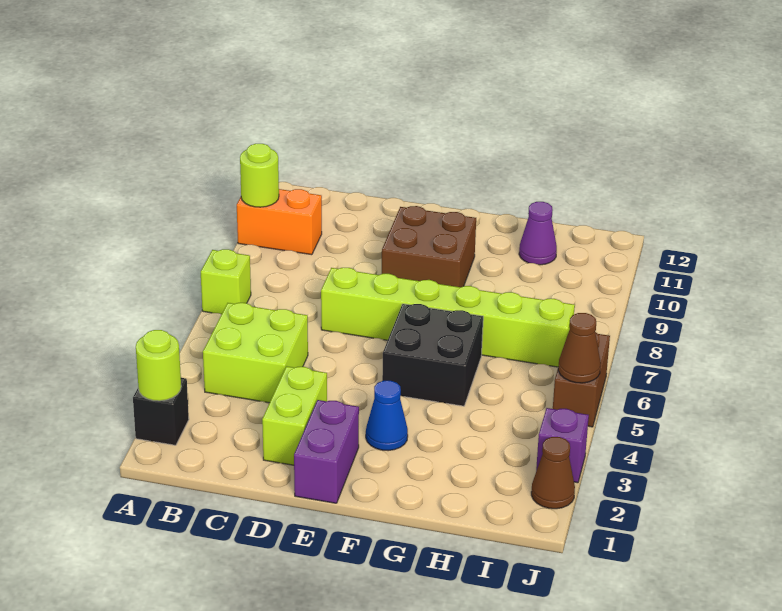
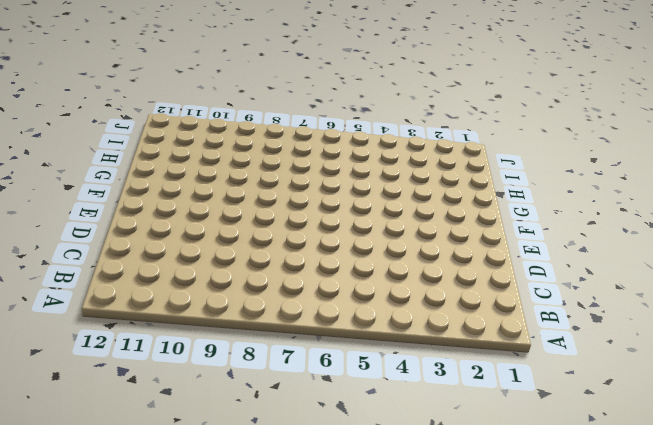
none -> black brick A2 level 1
none -> lime brick A7 level 1
none -> orange brick A10:B10 level 1

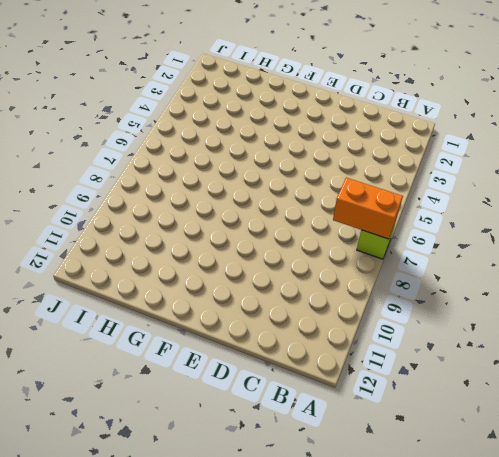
orange brick A7:B7 level 2 -> orange brick A10:B10 level 1
none -> black brick A2 level 1
none -> lime brick B4:C5 level 1
none -> lime brick D2:D3 level 1

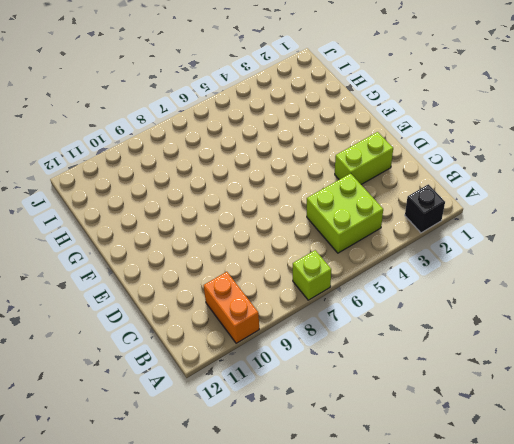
none -> lime brick D7:I7 level 1
none -> purple brick E1:E2 level 1
none -> brown brick E9:F10 level 1

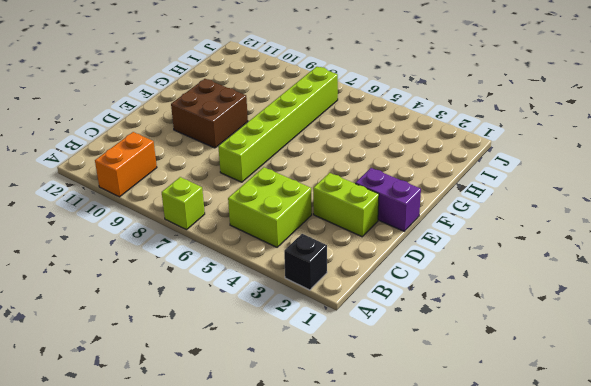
none -> blue cone F3 level 1
none -> black brick F5:G6 level 1
none -> purple cone H11 level 1

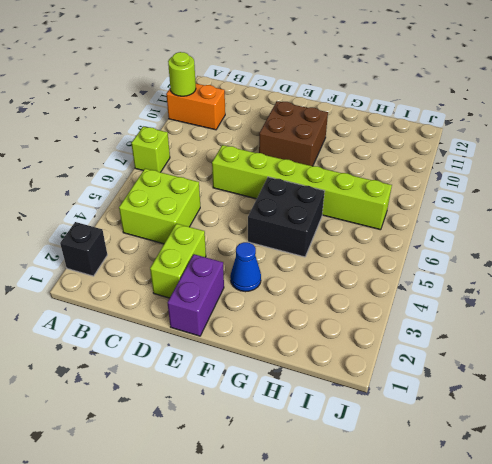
none -> purple cone H11 level 1
none -> brown cone J2 level 1
none -> purple brick J3 level 1

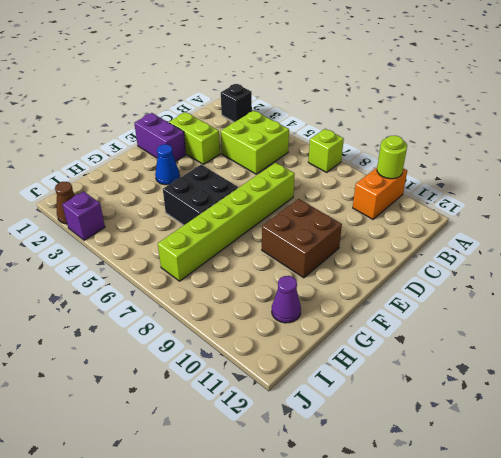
none -> brown brick J5:J6 level 1
none -> lime round brick A2 level 2
none -> brown cone J5 level 2

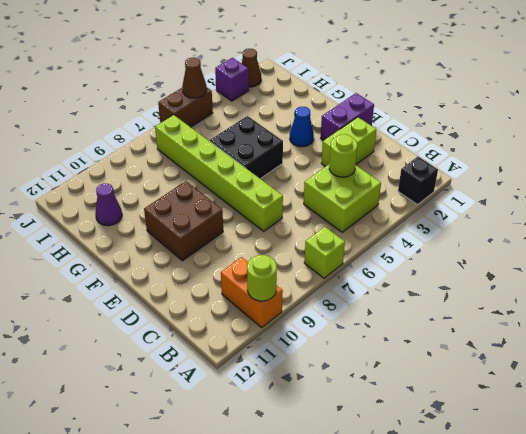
lime round brick C4 level 2 -> lime round brick A2 level 2

